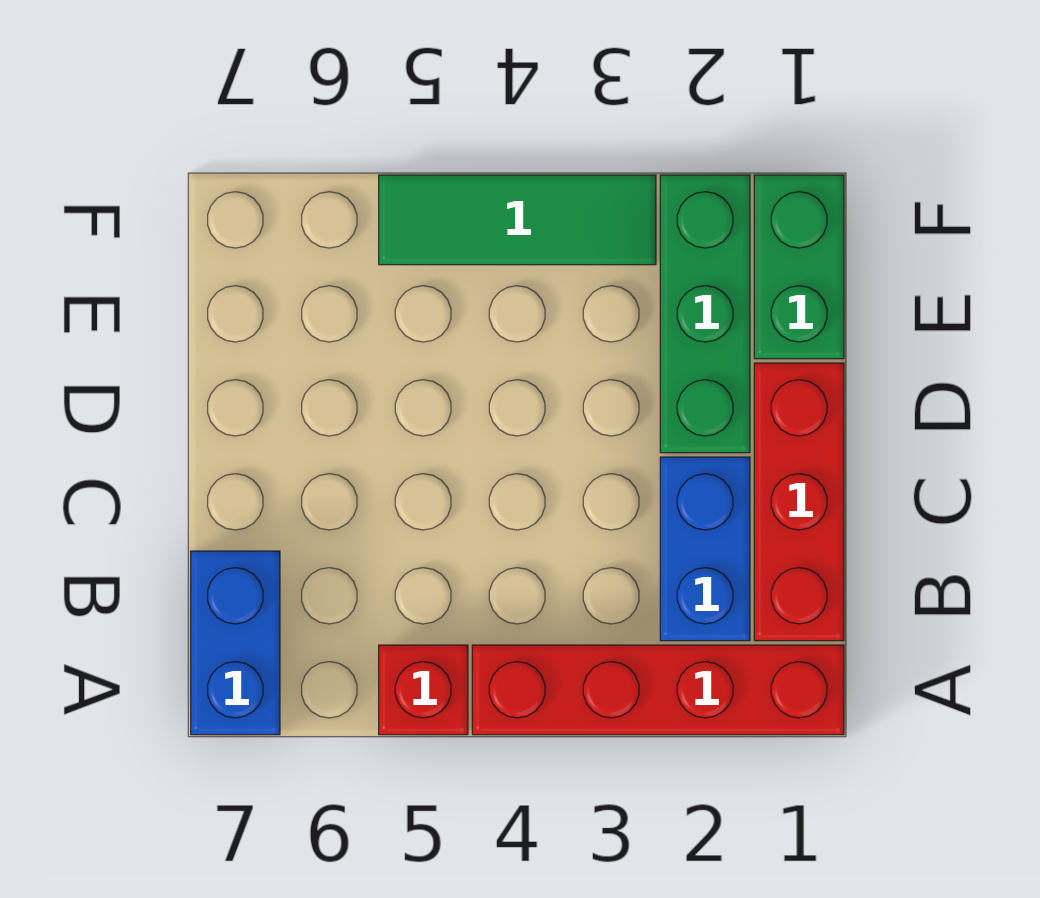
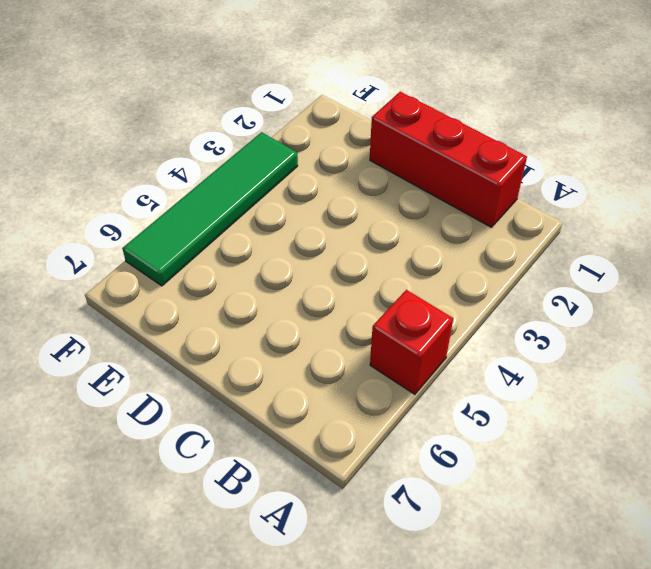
green tile F3:F6 level 1 -> green tile F3:F5 level 1
none -> red brick A1:A4 level 1
none -> blue brick A7:B7 level 1

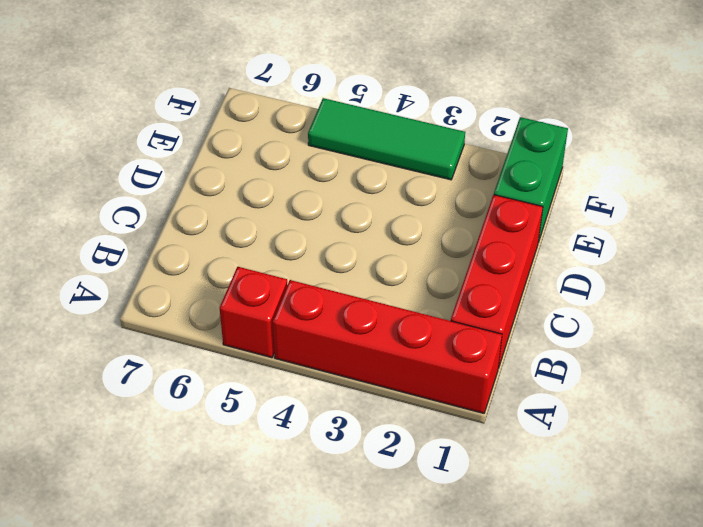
none -> blue brick A7:B7 level 1
none -> blue brick B2:C2 level 1

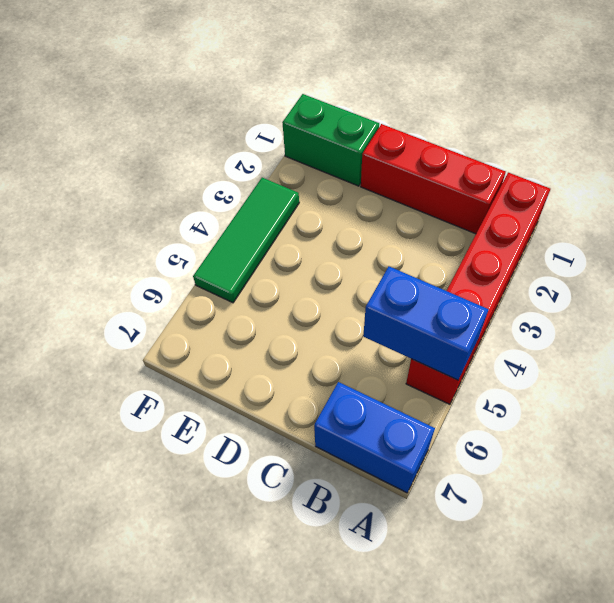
blue brick A5:B5 level 2 -> blue brick B2:C2 level 1
none -> green brick D2:F2 level 1

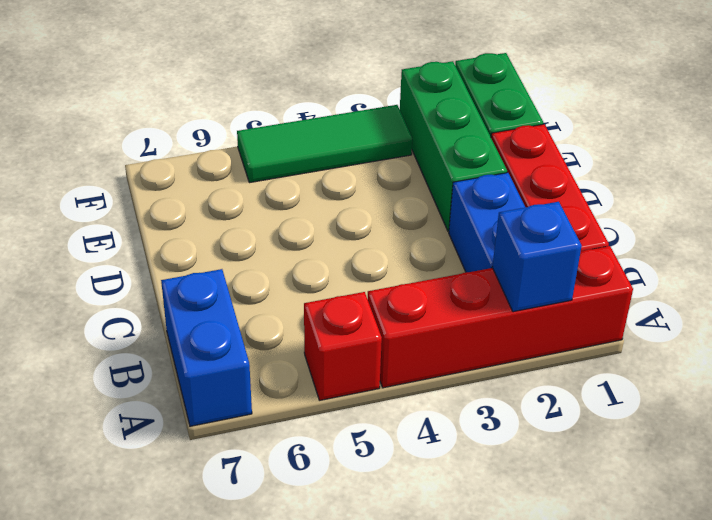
blue brick A2 level 2 -> none

